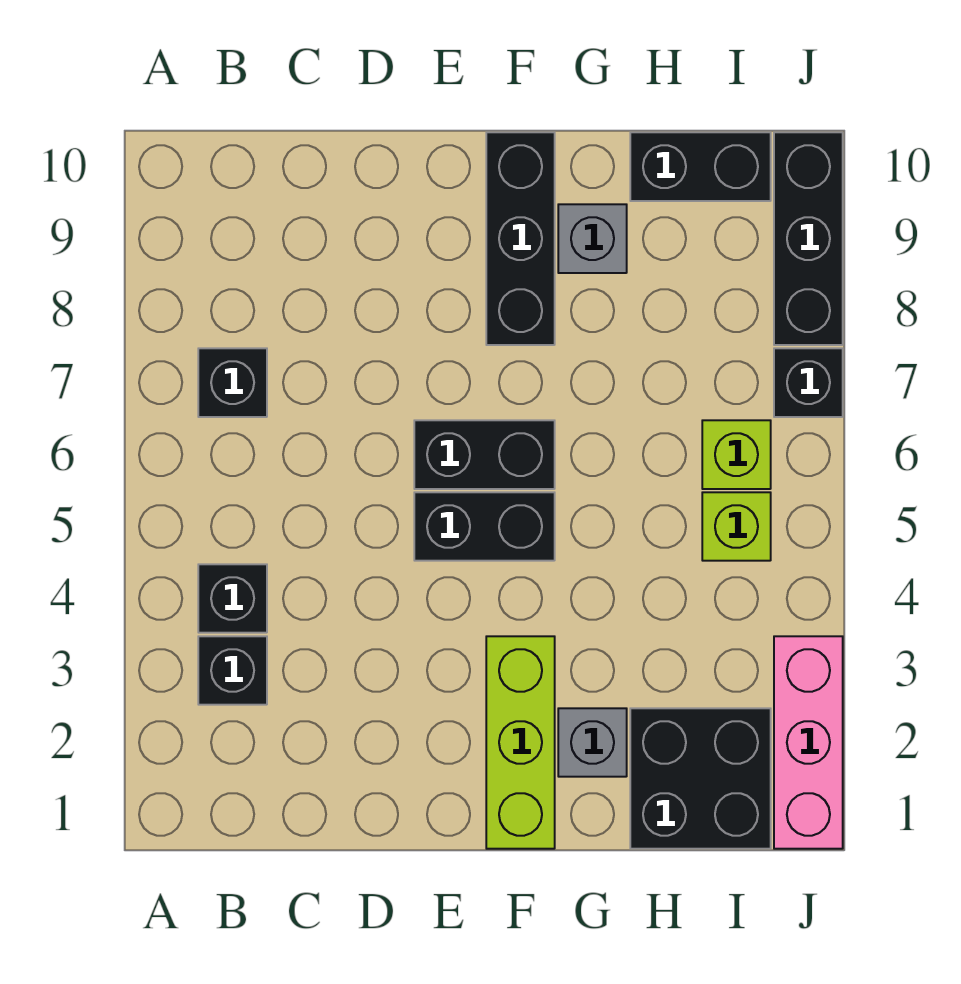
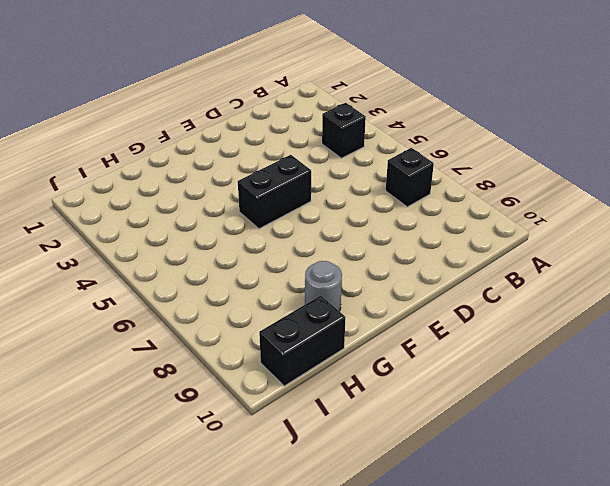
grey round brick G9 level 1 -> grey brick G9 level 1
none -> black brick B3 level 1
none -> black brick E6:F6 level 1
none -> lime brick F1:F3 level 1

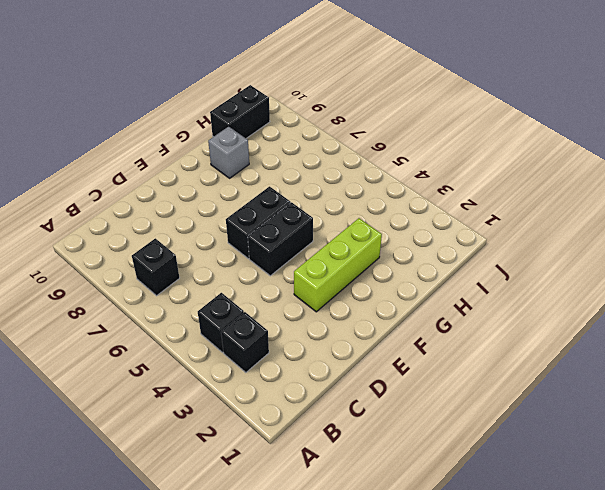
lime brick E3:G3 level 1 -> lime brick F1:F3 level 1
none -> black brick F8:F10 level 1
none -> grey brick G2 level 1
none -> black brick H1:I2 level 1

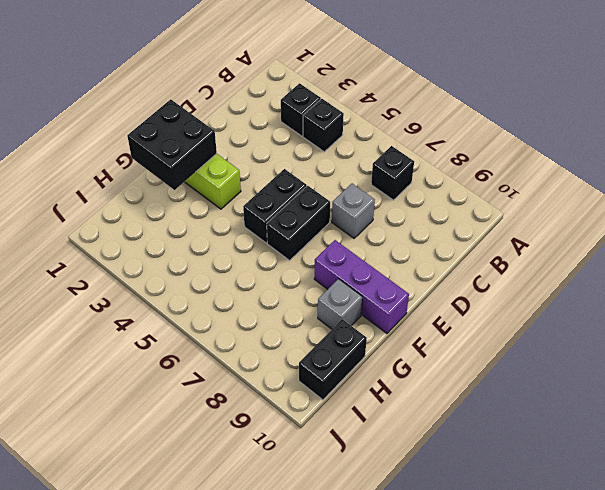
grey brick D7 level 1 -> grey brick G2 level 1
black brick F1:G2 level 2 -> black brick H1:I2 level 1
purple brick F8:F10 level 1 -> black brick F8:F10 level 1
none -> lime brick I5 level 1
none -> lime brick I6 level 1
none -> pink brick J1:J3 level 1

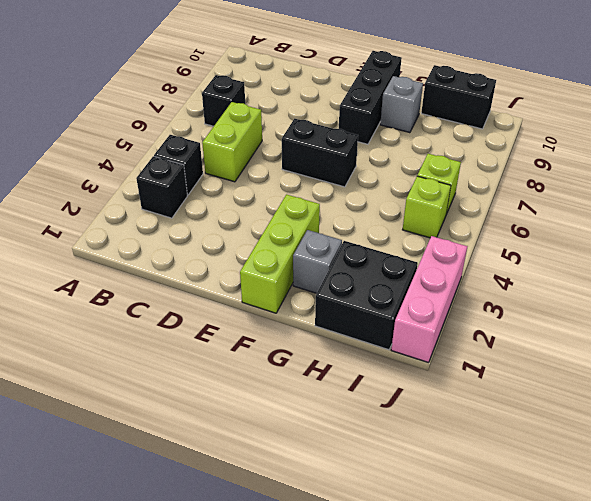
lime brick C5:C6 level 1 -> none
none -> black brick E5:F5 level 1
none -> black brick J7 level 1
none -> black brick J8:J10 level 1

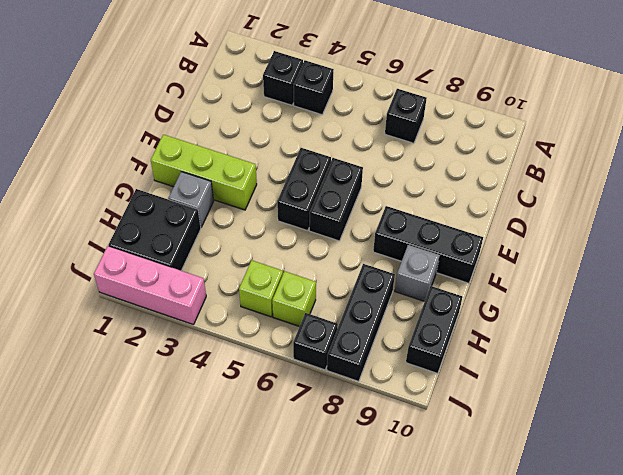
black brick H8:J8 level 1 -> black brick J8:J10 level 1

